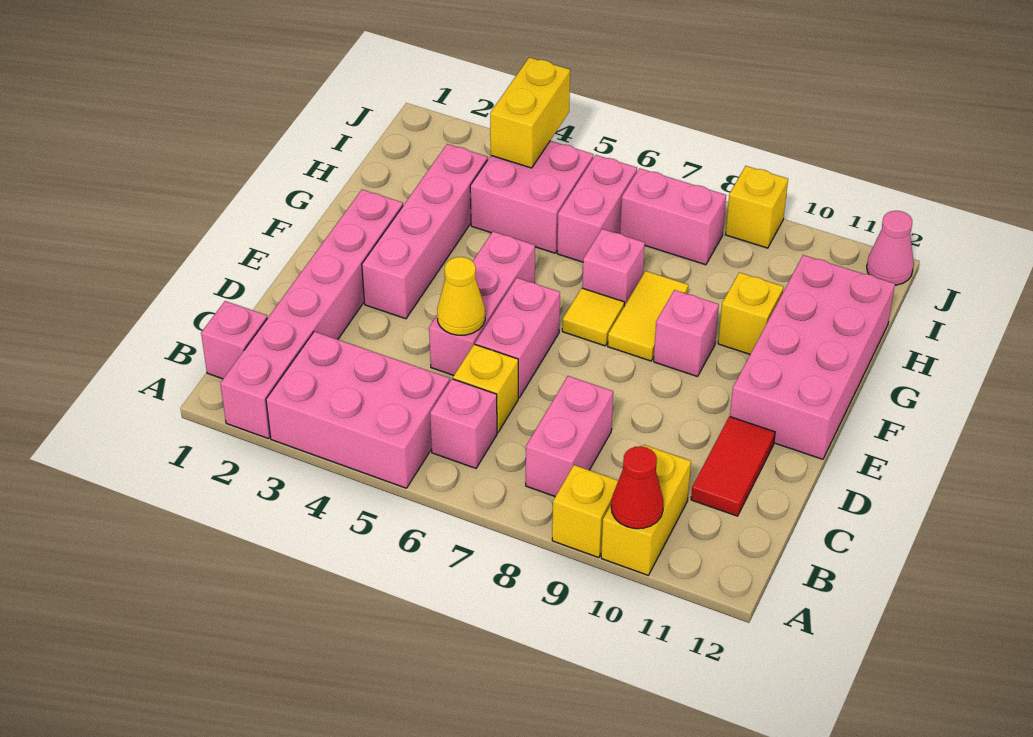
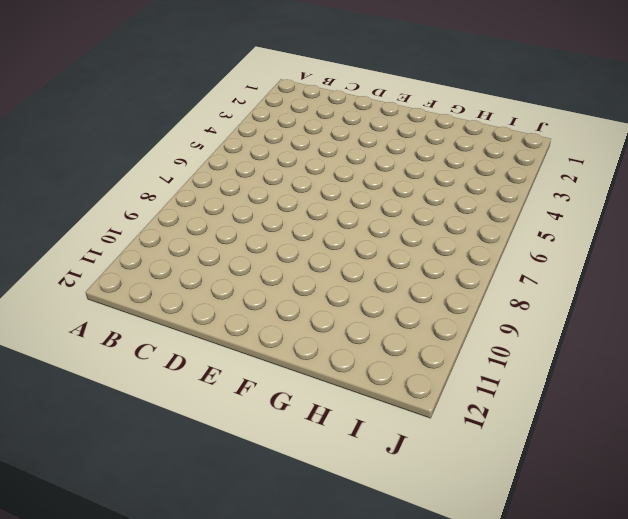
none -> pink brick A2:F2 level 1
none -> pink brick A3:B5 level 1
none -> yellow brick A9 level 1

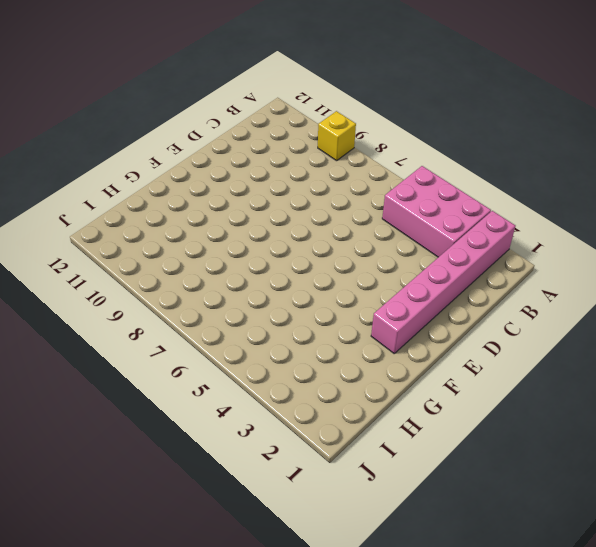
none -> yellow brick A10:B10 level 1
none -> pink brick B1 level 1
none -> pink brick B6 level 1

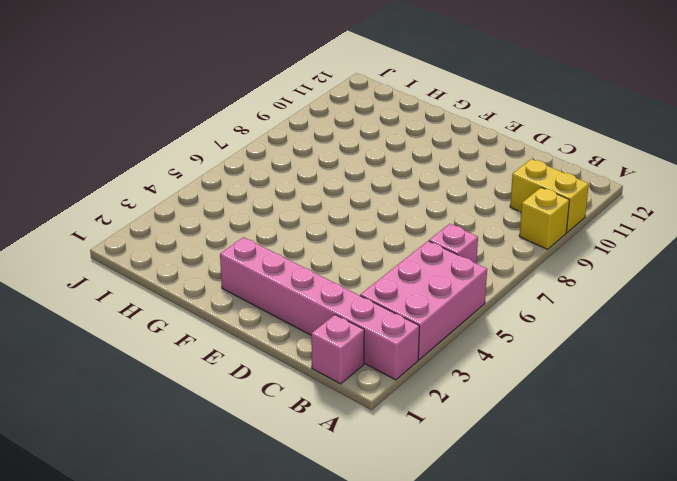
none -> pink brick B8:C8 level 1
none -> yellow brick C6 level 1
none -> red tile C11:D11 level 1

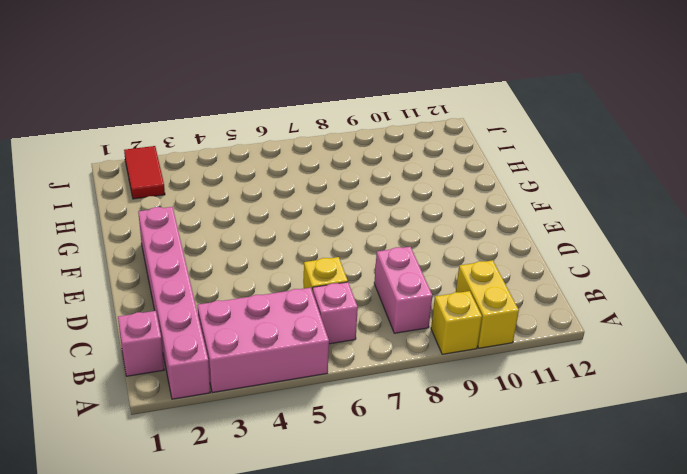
red tile I2:J2 level 1 -> red tile C11:D11 level 1
none -> pink brick D5:F5 level 1
none -> pink brick D6:E6 level 1
none -> pink brick E3:H3 level 1

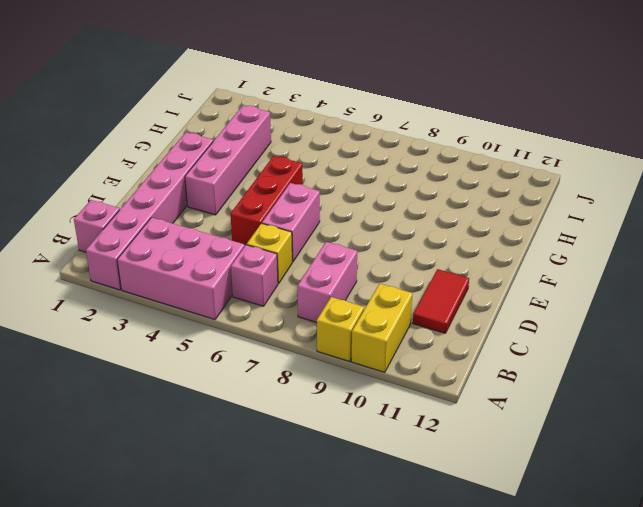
red brick D5:F5 level 1 -> pink brick D5:F5 level 1
none -> pink brick E11:H12 level 1
none -> yellow tile F7 level 1
none -> yellow tile F8:G8 level 1

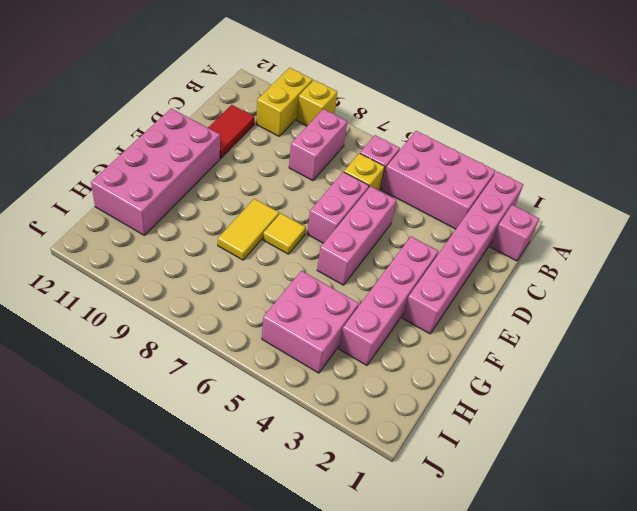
none -> pink brick F9 level 1
none -> pink brick G7 level 1
none -> yellow brick G10 level 1

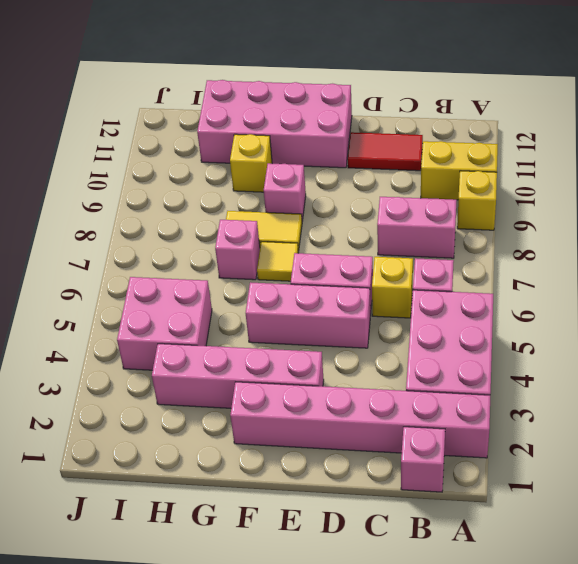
none -> pink brick H6:I6 level 1
none -> pink brick I7:I8 level 1
none -> yellow brick J9 level 1

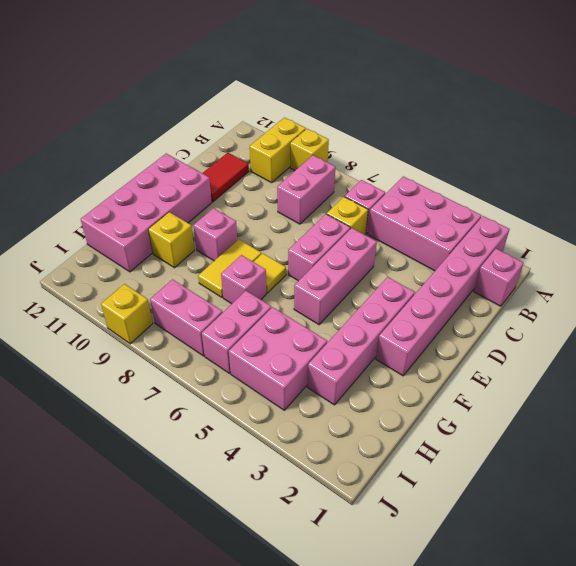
none -> pink cone J12 level 1
none -> red cone A10 level 2
none -> yellow cone D5 level 2

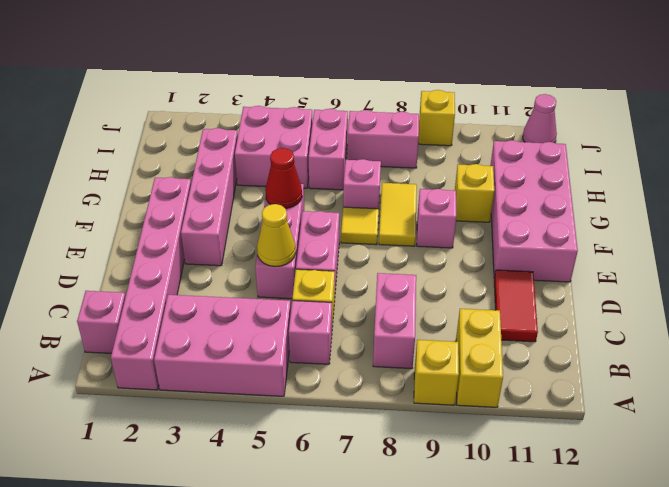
red cone F5 level 2 -> red cone A10 level 2
none -> yellow brick I4:J4 level 2

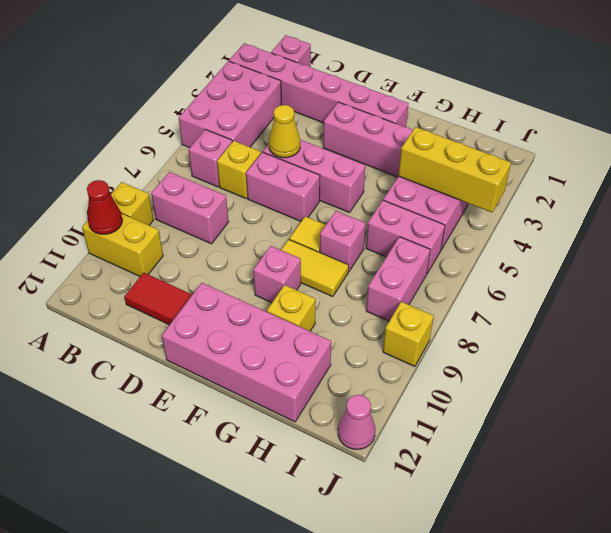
yellow brick H4:J4 level 2 -> yellow brick I4:J4 level 2

